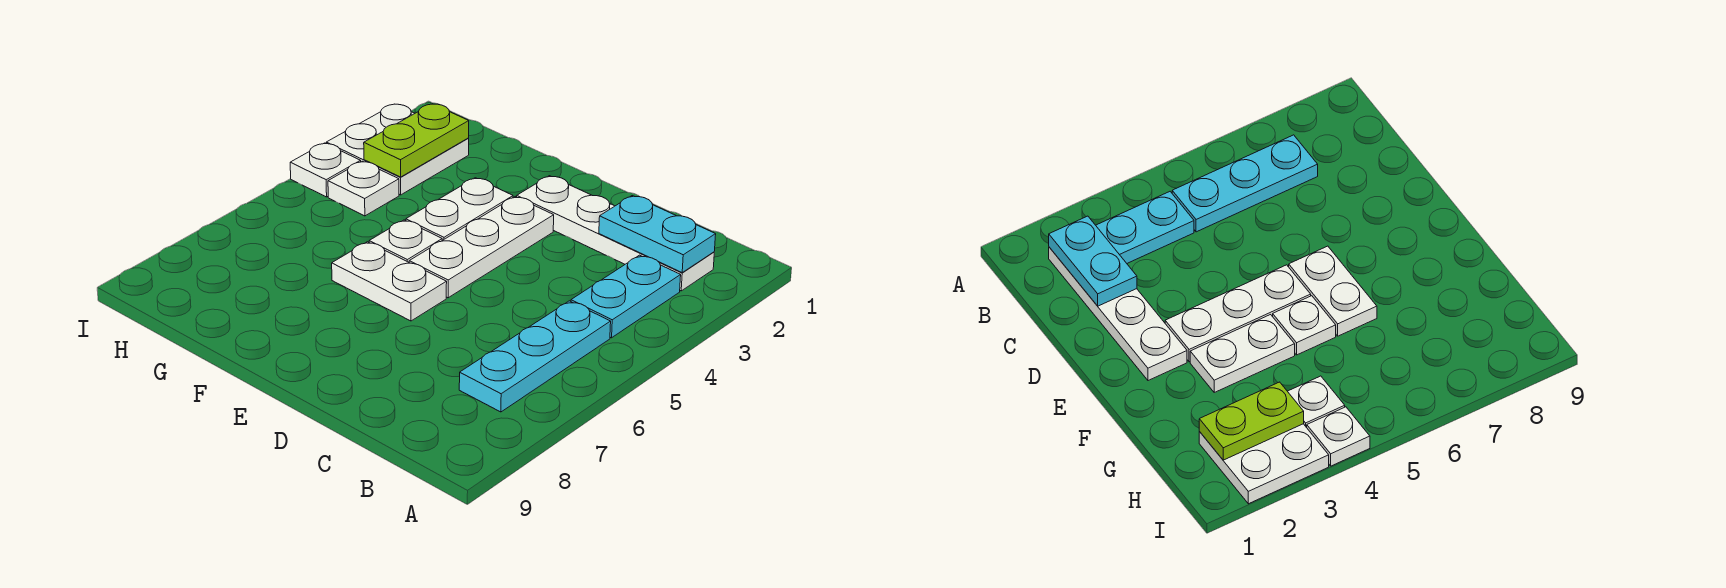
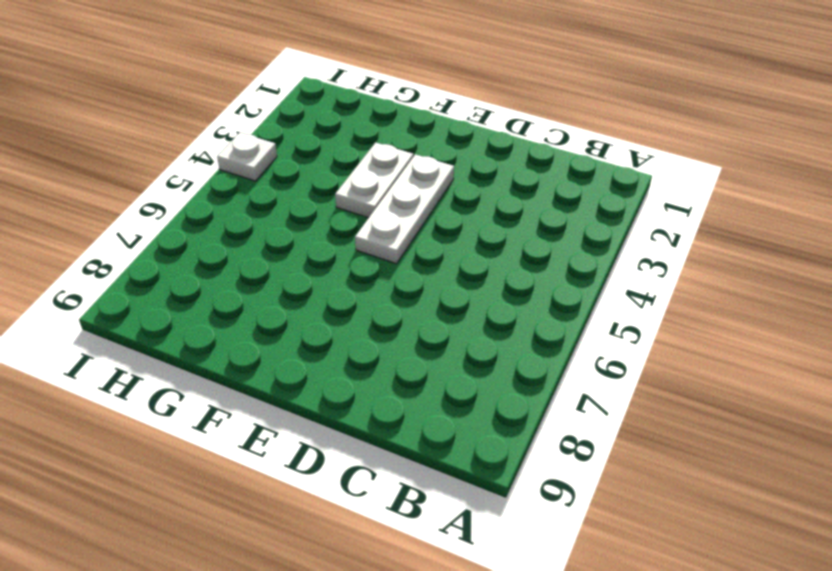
none -> white plate B2:E2 level 1
none -> cyan plate B3:B4 level 1
none -> cyan plate B5:B7 level 1

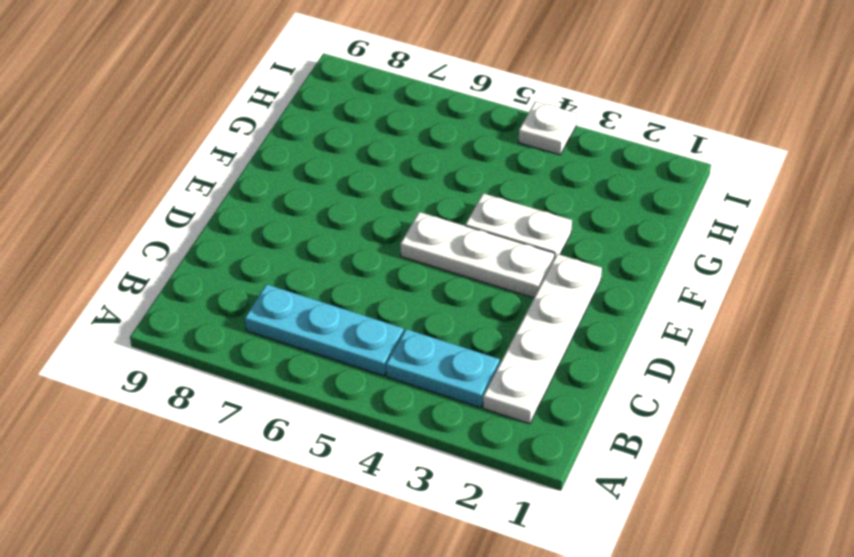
none -> white plate E6:F6 level 1
none -> white plate F5 level 1
none -> white plate H2:I3 level 1

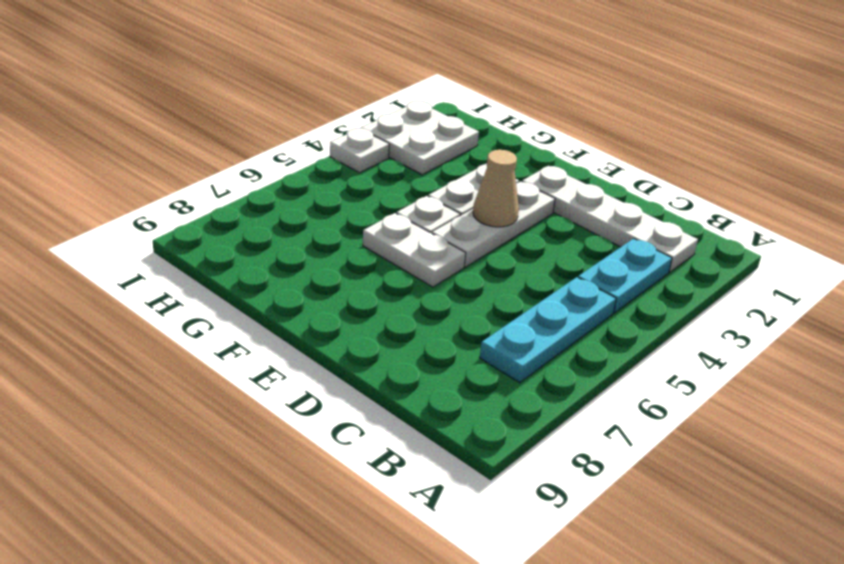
tan cone E4 level 2 -> none
none -> white plate H4 level 1
none -> cyan plate B2:C2 level 2
none -> lime plate H2:H3 level 2

